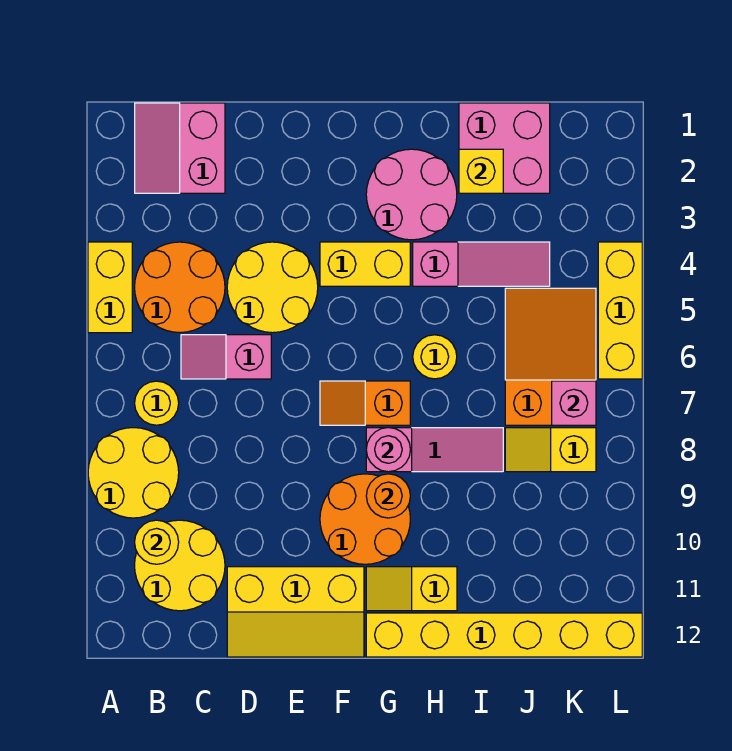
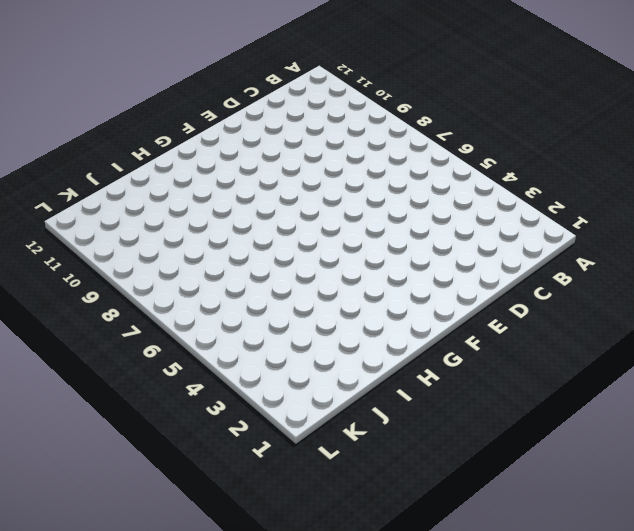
none -> yellow brick A4:A5 level 1
none -> yellow round brick A8:B9 level 1
none -> pink slope B1:C2 level 1 top C

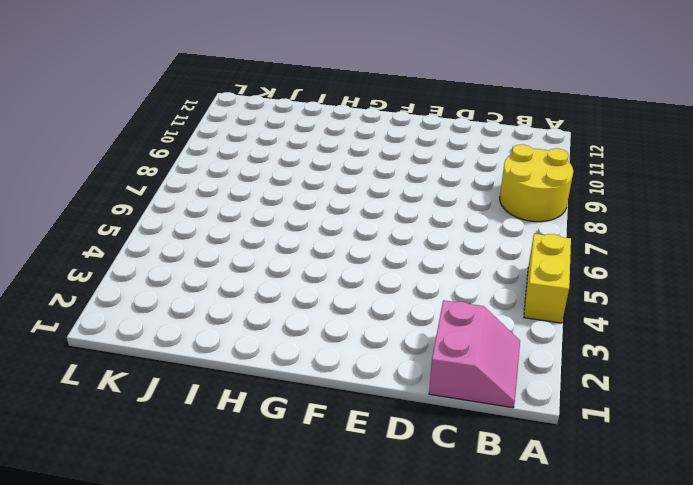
none -> orange round brick B4:C5 level 1
none -> yellow round brick B7 level 1
none -> yellow round brick B10:C11 level 1

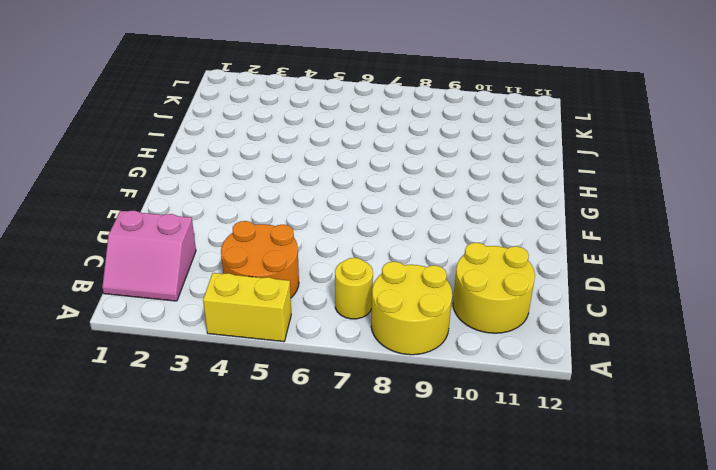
none -> pink slope C6:D6 level 1 top D
none -> yellow round brick D4:E5 level 1
none -> yellow slope D11:F12 level 1 top 11

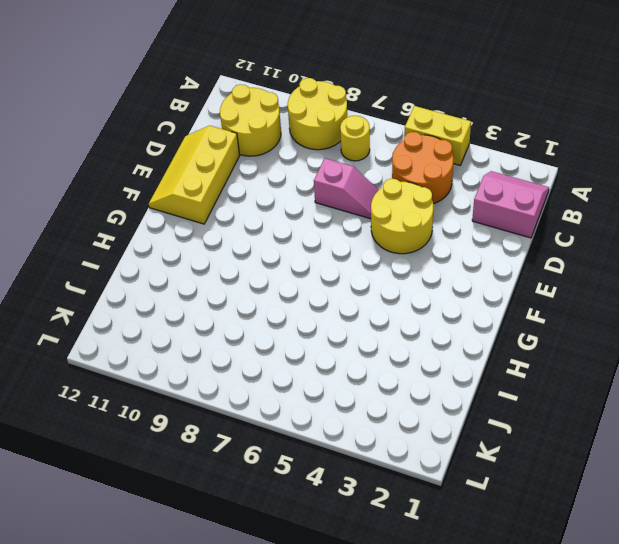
pink slope D6:D7 level 1 top 7 -> pink slope C6:D6 level 1 top D
none -> yellow brick F4:G4 level 1
none -> orange slope F7:G7 level 1 top G
none -> orange round brick F9:G10 level 1

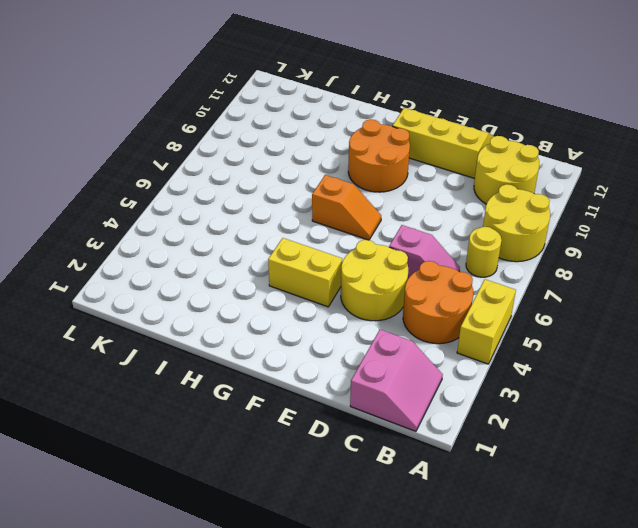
none -> pink round brick G2:H3 level 1
none -> pink slope G8:I8 level 1 top G
none -> yellow slope G11:H11 level 1 top H

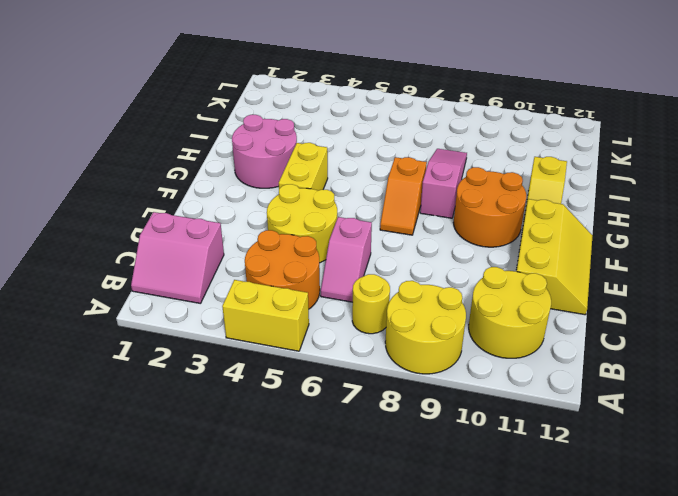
none -> yellow brick G12:L12 level 1
none -> pink slope H4:J4 level 1 top H
none -> yellow round brick H6 level 1

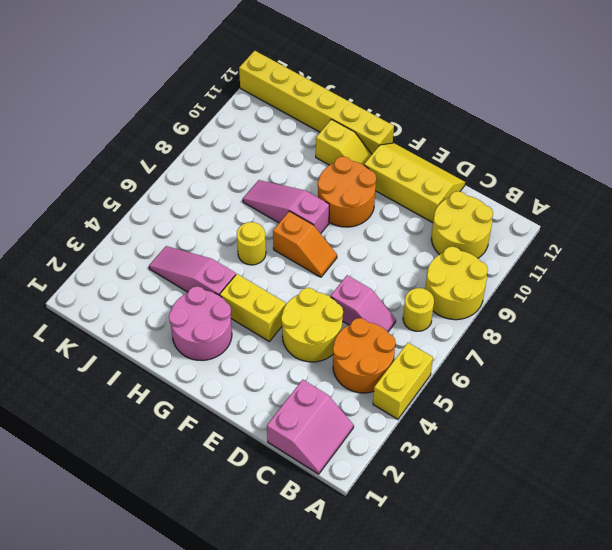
none -> pink brick I1:J2 level 1
none -> orange slope J5:K7 level 1 top 7
none -> yellow slope J8:K8 level 1 top K

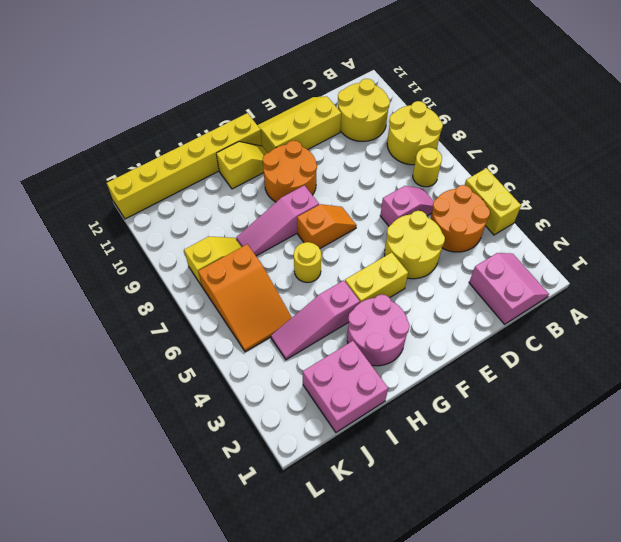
none -> yellow brick L4:L6 level 1
none -> yellow round brick B10 level 2
none -> pink round brick G8 level 2

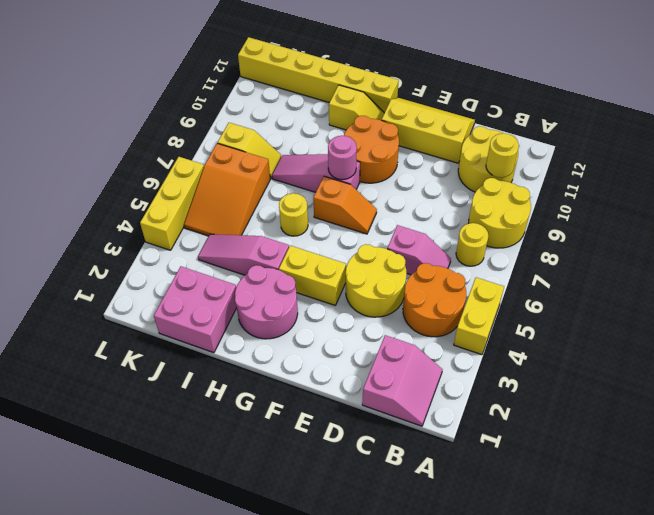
none -> orange round brick G9 level 2
none -> yellow brick I2 level 2
none -> pink brick K7 level 2

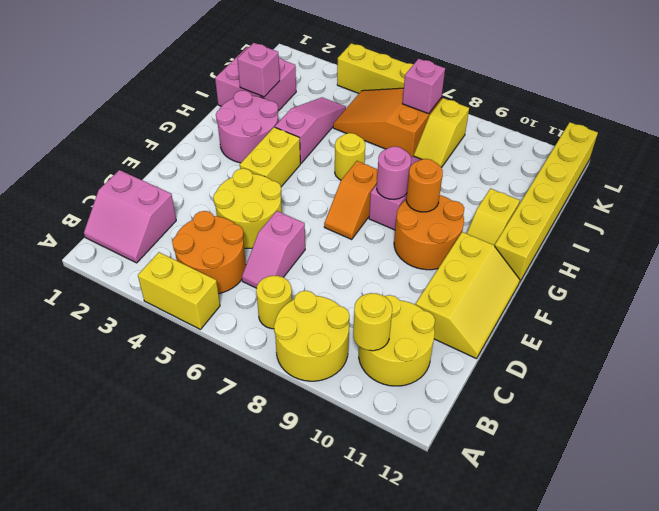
pink brick I2 level 2 -> yellow brick I2 level 2

